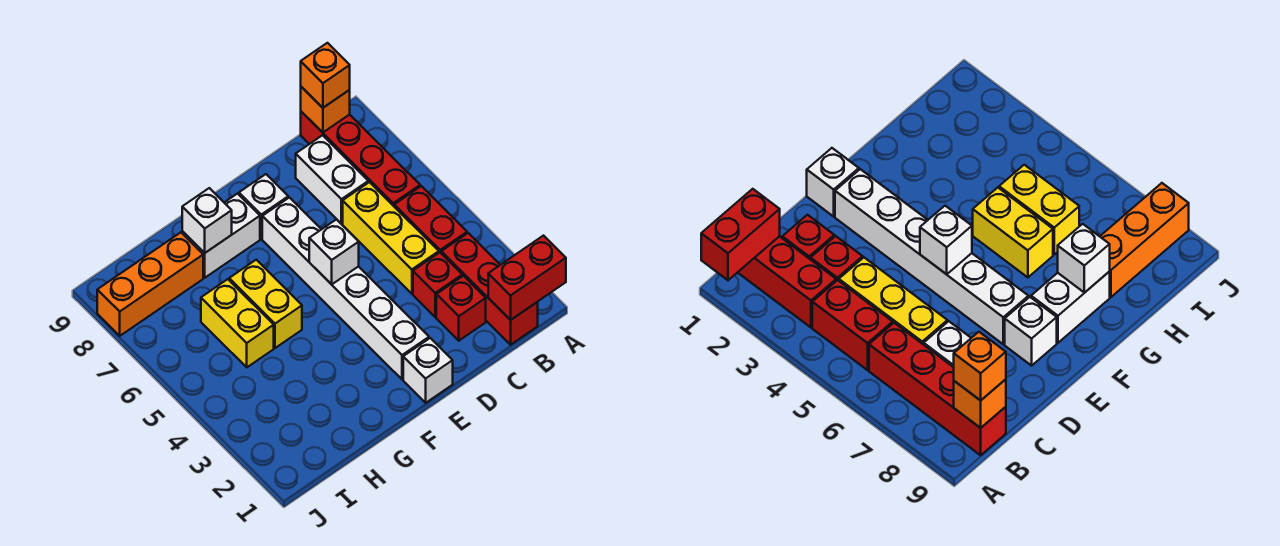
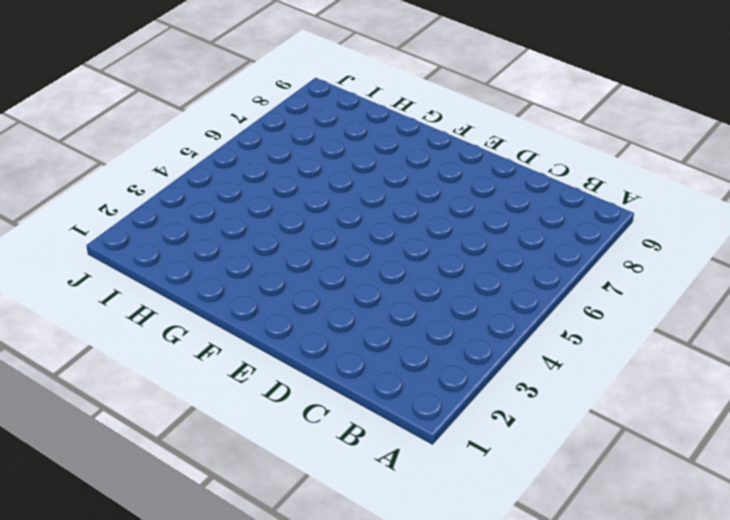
none -> red brick B1:B3 level 1
none -> red brick B4:B5 level 1
none -> red brick B6:B9 level 1

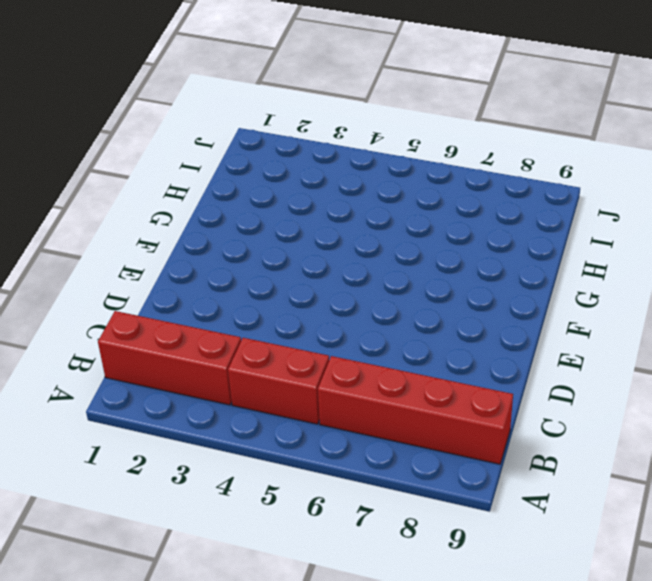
none -> red brick C2 level 1
none -> red brick C3 level 1
none -> yellow brick C4:C6 level 1

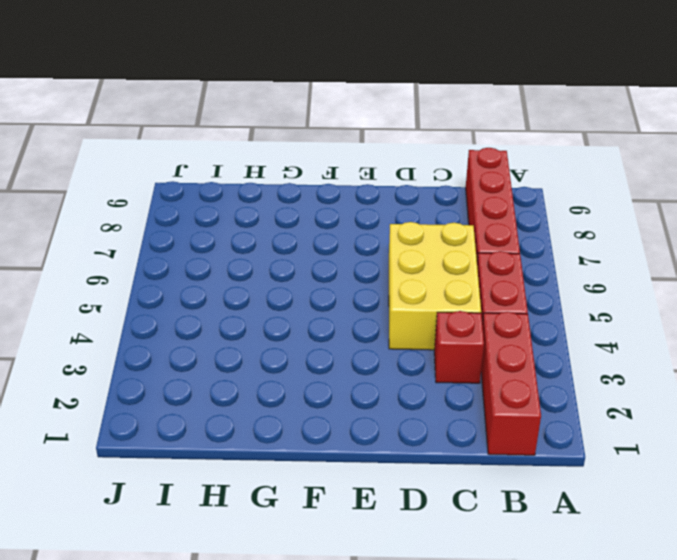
yellow brick C4:D6 level 1 -> yellow brick C4:C6 level 1
none -> red brick C2 level 1
none -> white brick C7:C8 level 1
none -> white brick E1 level 1

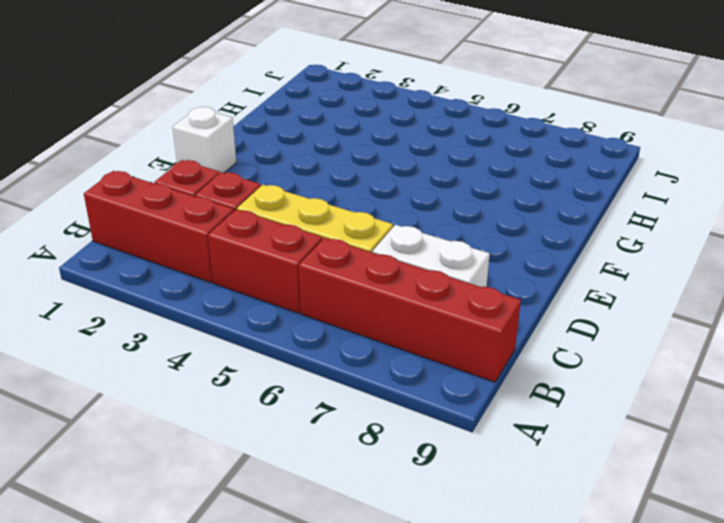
none -> white brick E2:E7 level 1
none -> white brick E8 level 1
none -> white brick F8:G8 level 1

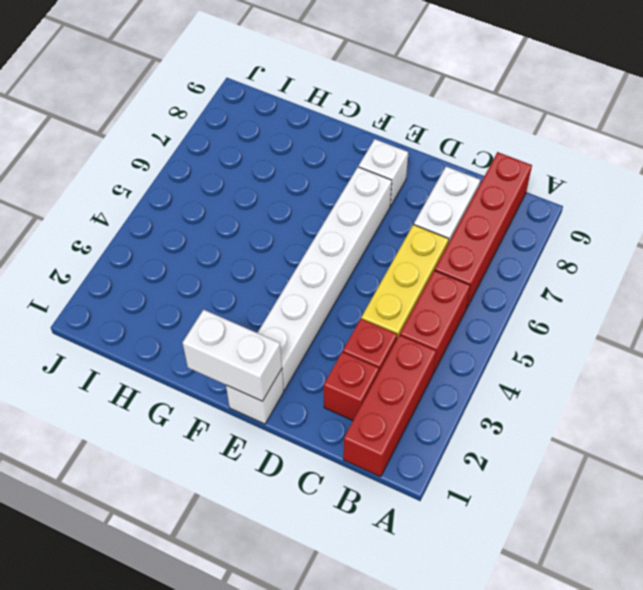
white brick E1:F1 level 2 -> white brick F8:G8 level 1
none -> yellow brick G5:G6 level 1
none -> yellow brick H5:H6 level 1
none -> orange brick H8:J8 level 1

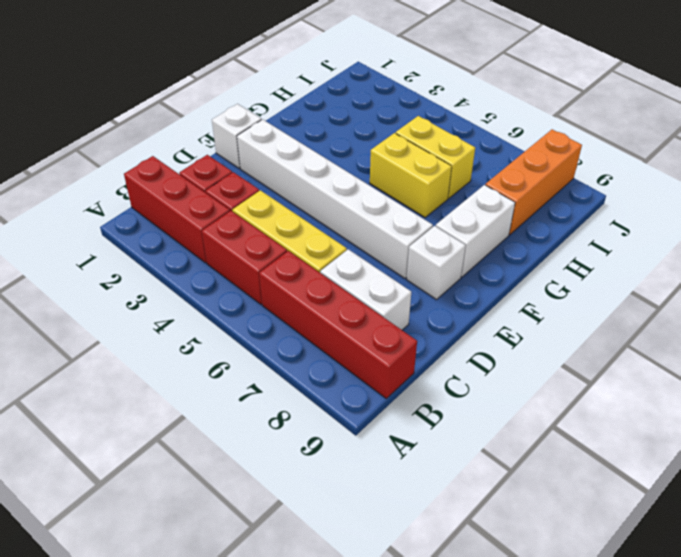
none -> red brick A1:B1 level 2
none -> orange brick B9 level 2
none -> white brick E5 level 2

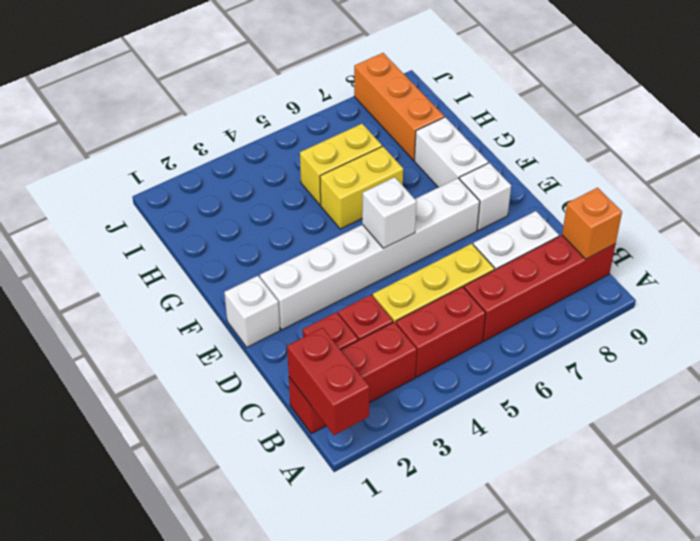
none -> white brick G8 level 2
none -> orange brick B9 level 3

